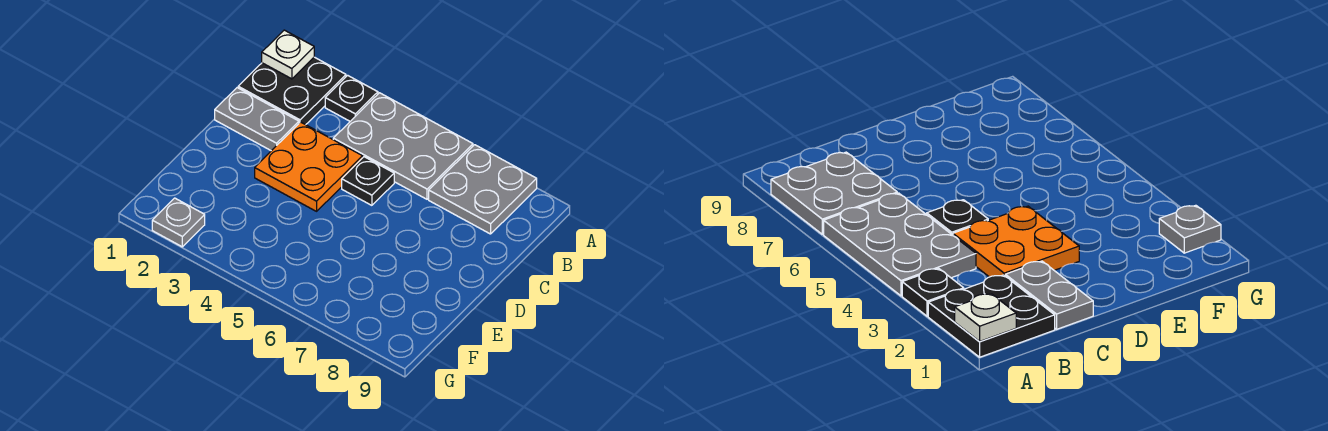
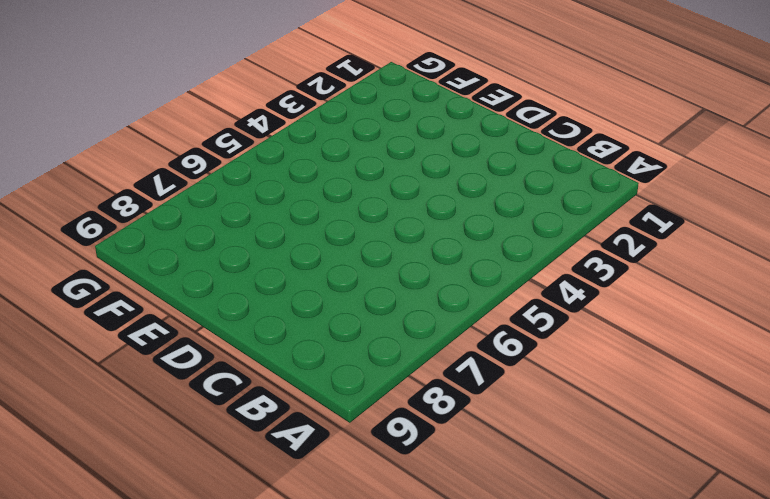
none -> black plate A1:B2 level 1
none -> black plate A3 level 1

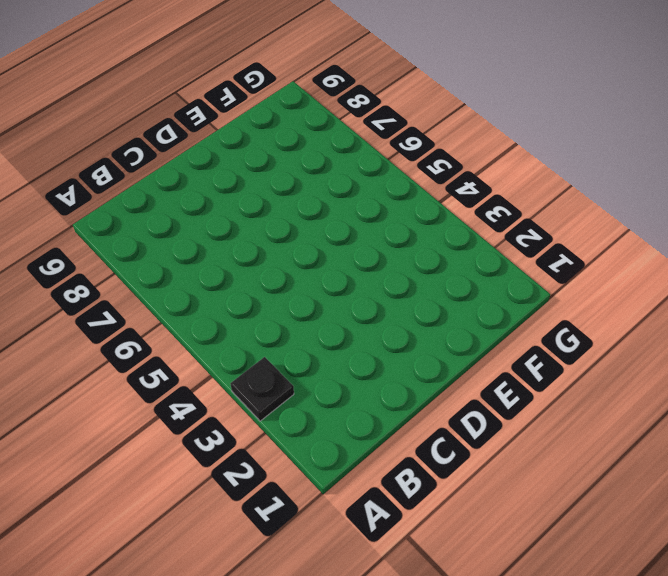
none -> black plate A1:B2 level 1
none -> grey plate A4:B6 level 1

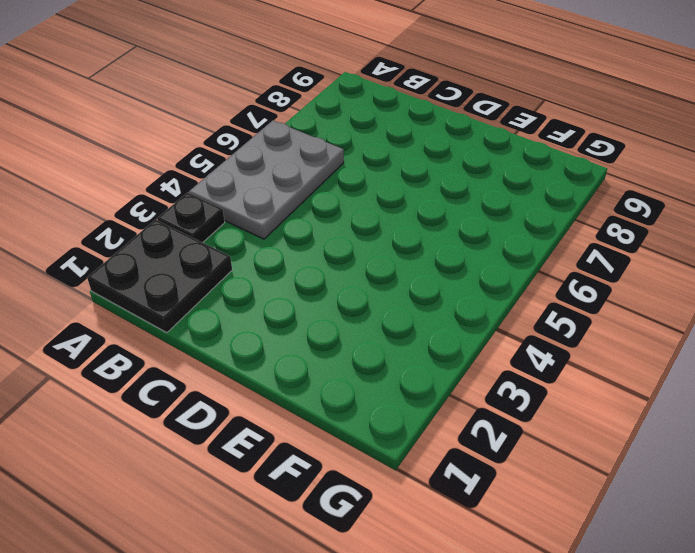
none -> grey plate A7:B8 level 1
none -> grey plate C1:C2 level 1

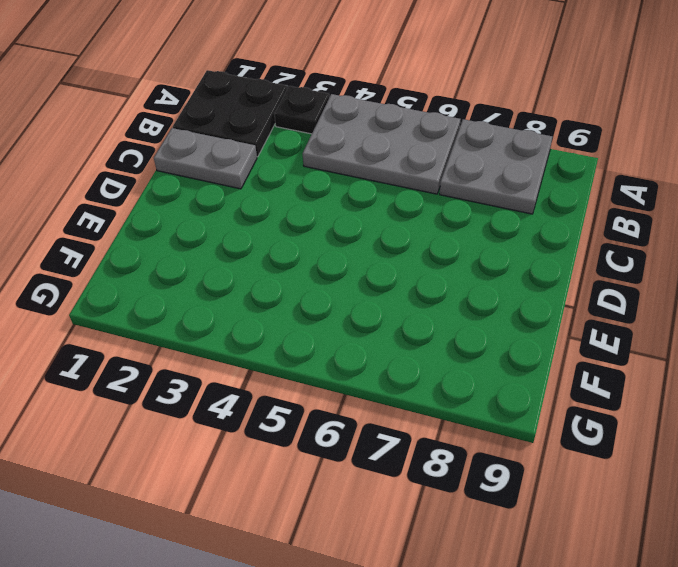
none -> orange plate C3:D4 level 1
none -> black plate C5 level 1

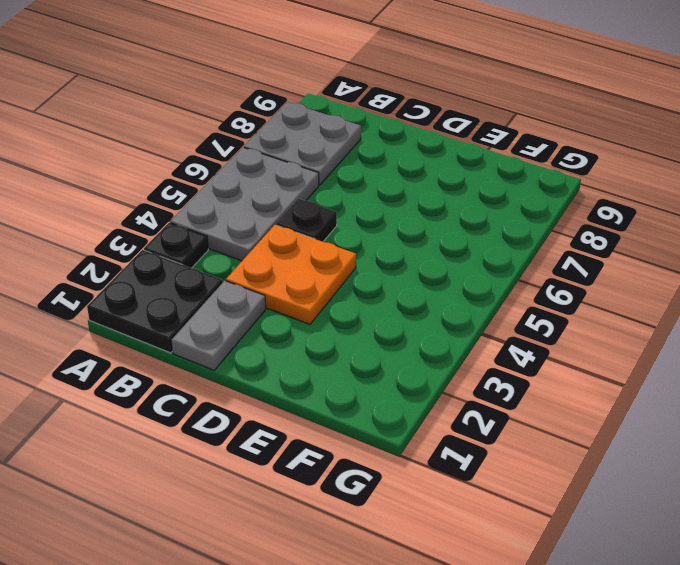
none -> grey plate G2 level 1
none -> white plate A1 level 2

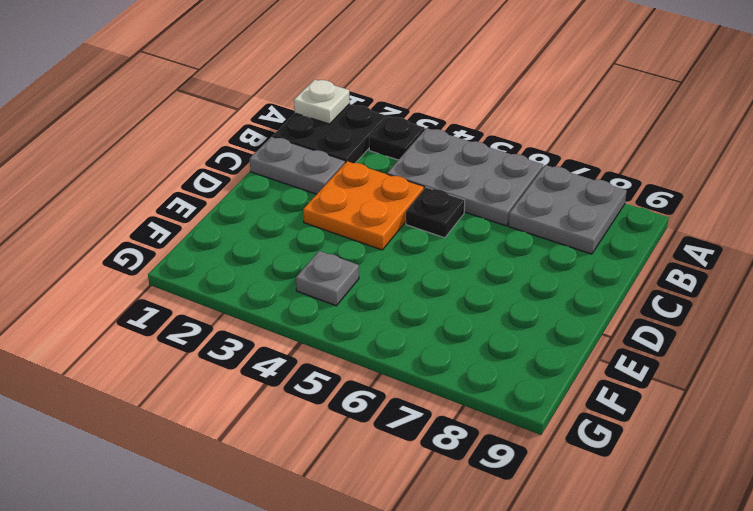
grey plate F4 level 1 -> grey plate G2 level 1

